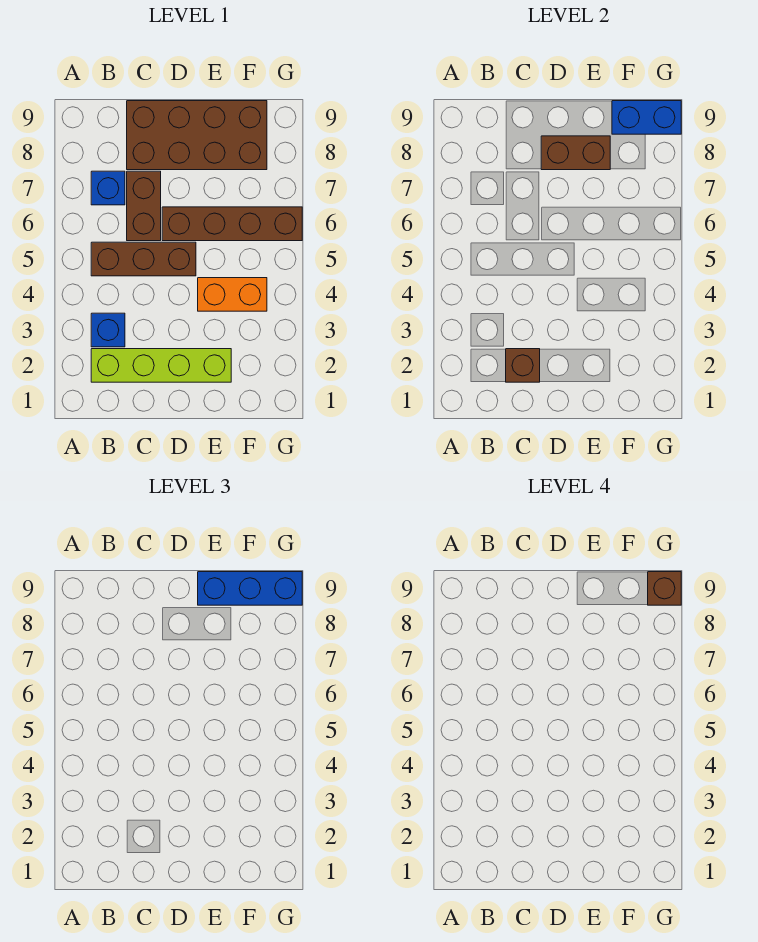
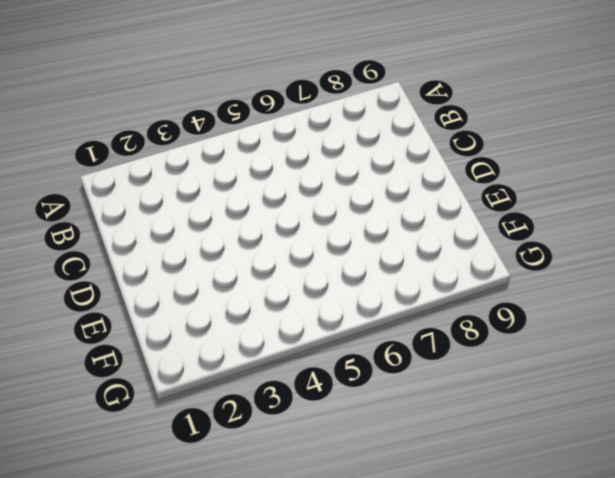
none -> lime brick B2:E2 level 1
none -> blue brick B3 level 1
none -> brown brick B5:D5 level 1

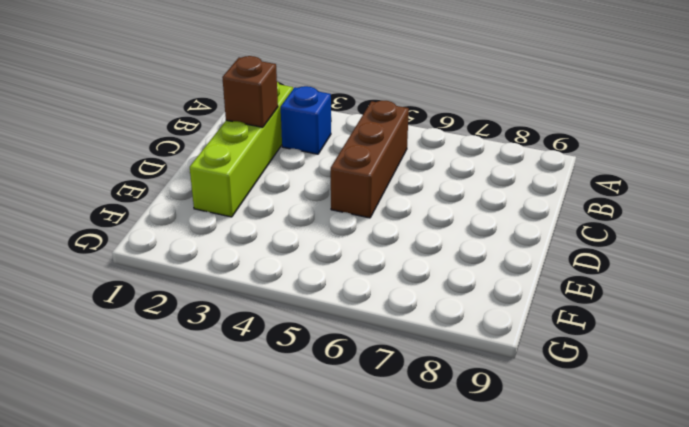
none -> blue brick B7 level 1
none -> brown brick C6:C7 level 1
none -> brown brick C8:F9 level 1

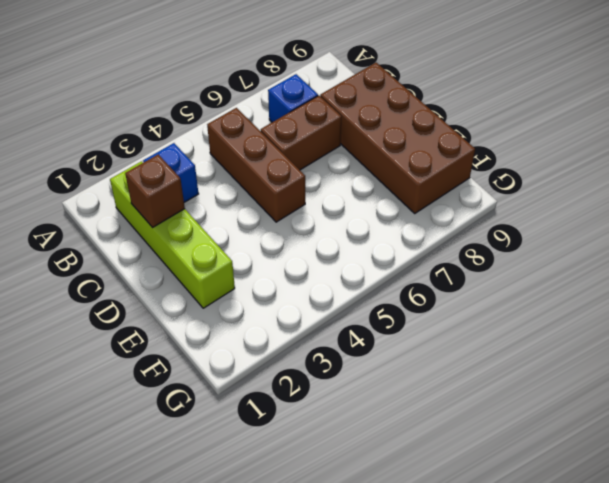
none -> brown brick D6:G6 level 1
none -> orange brick E4:F4 level 1
none -> brown brick D8:E8 level 2

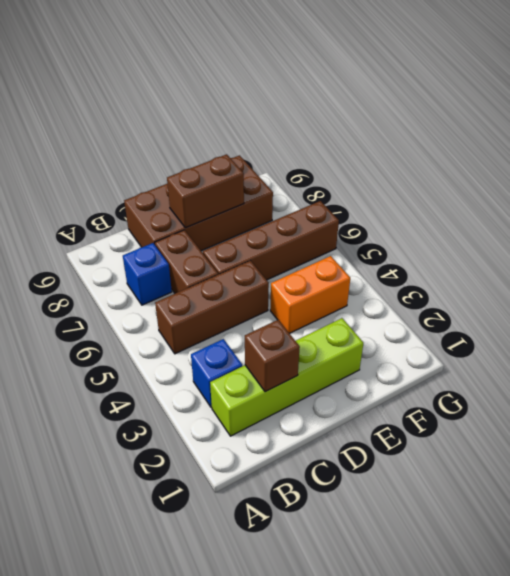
none -> blue brick F9:G9 level 2
none -> blue brick E9:G9 level 3
none -> brown brick G9 level 4

